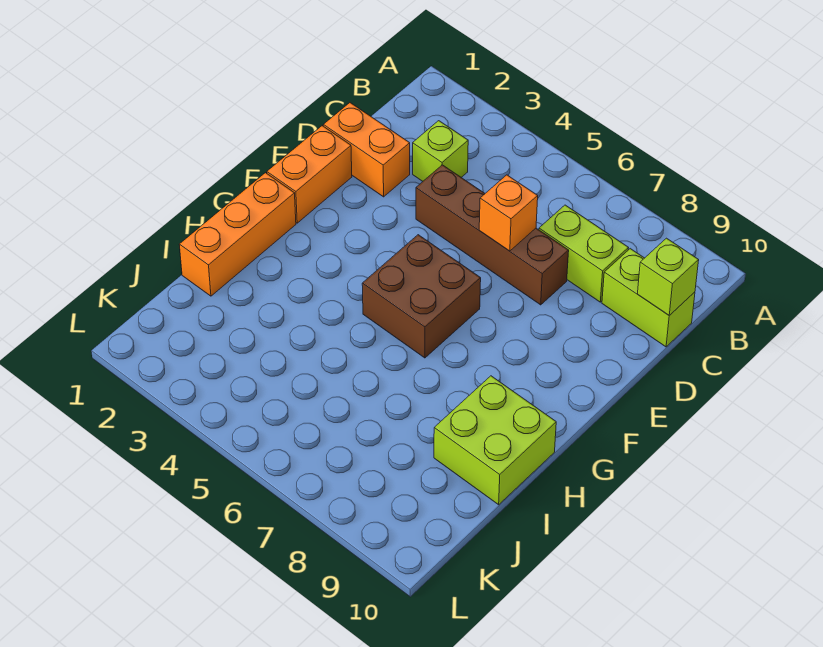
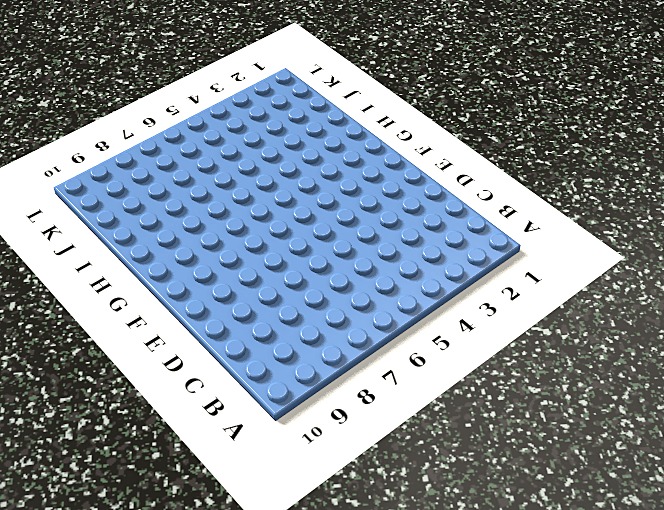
none -> lime brick C3 level 1
none -> lime brick C7:C8 level 1

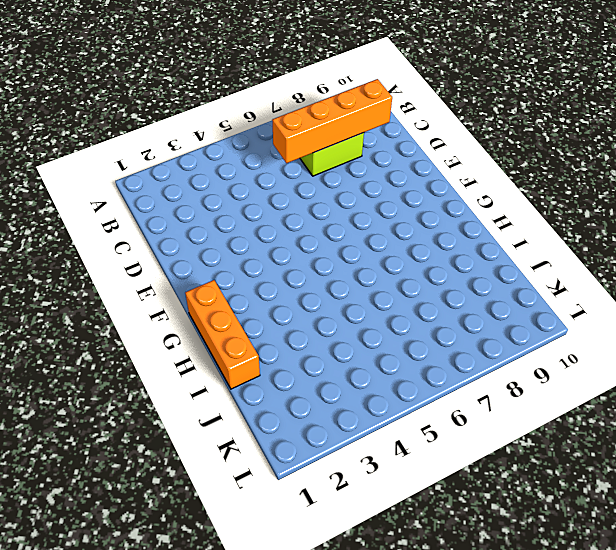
orange brick C6:C9 level 2 -> none
none -> lime brick C3 level 1
none -> lime brick C9:C10 level 1

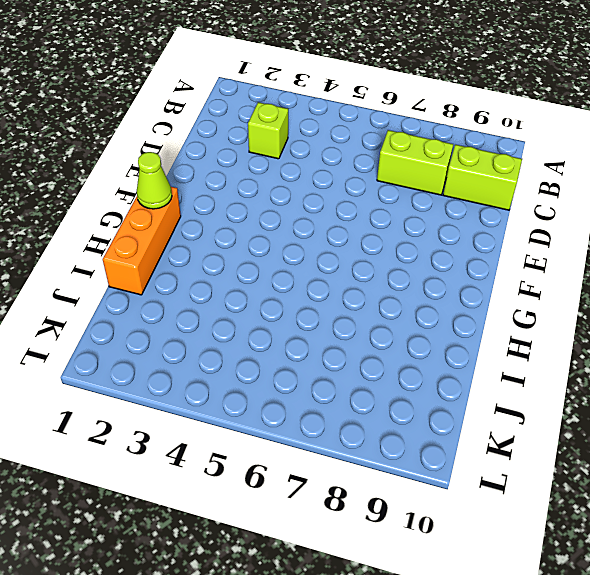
lime cone G1 level 2 -> none
none -> orange brick D1:D2 level 1
none -> brown brick D4:D7 level 1

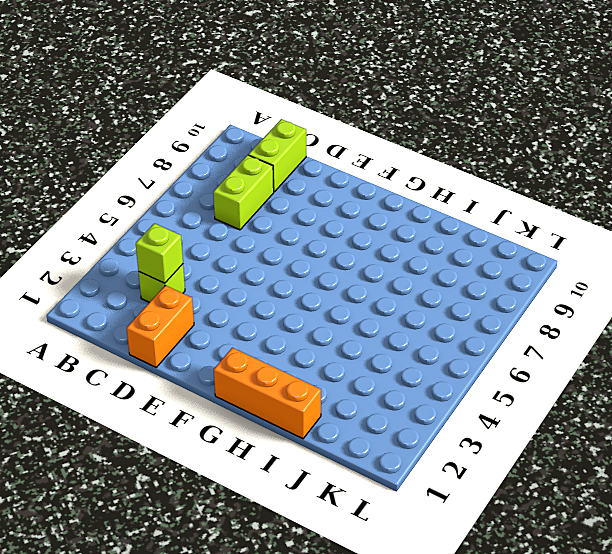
lime brick C3 level 2 -> lime brick C10 level 2
none -> brown brick D4:D7 level 1
none -> orange brick E1:F1 level 1

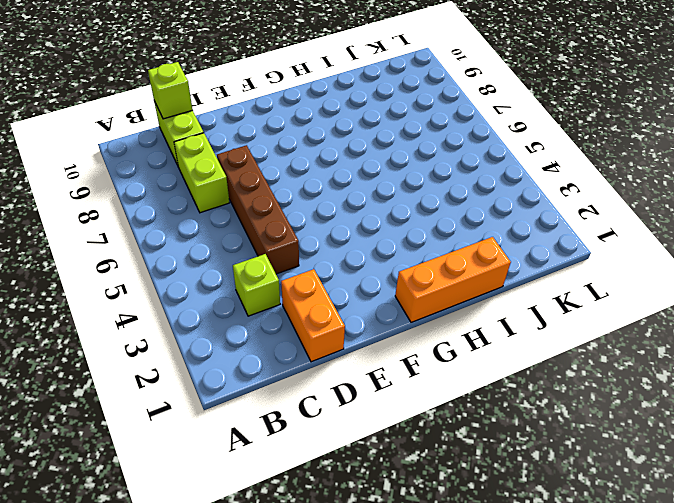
none -> orange brick E1:F1 level 1
none -> brown brick F5:G6 level 1

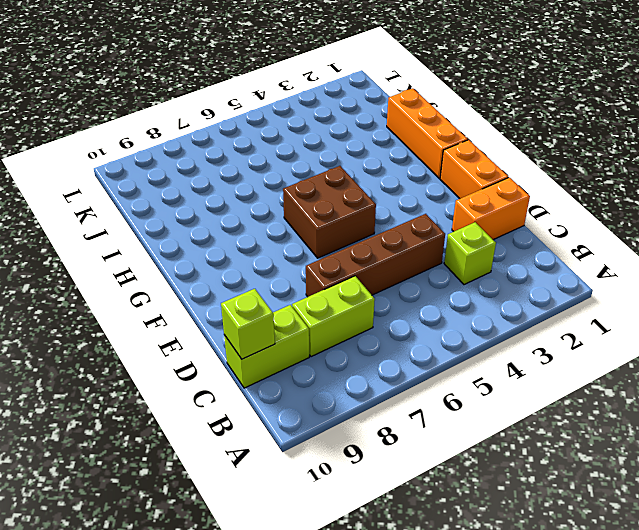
none -> lime brick H9:I10 level 1
none -> orange brick D6 level 2

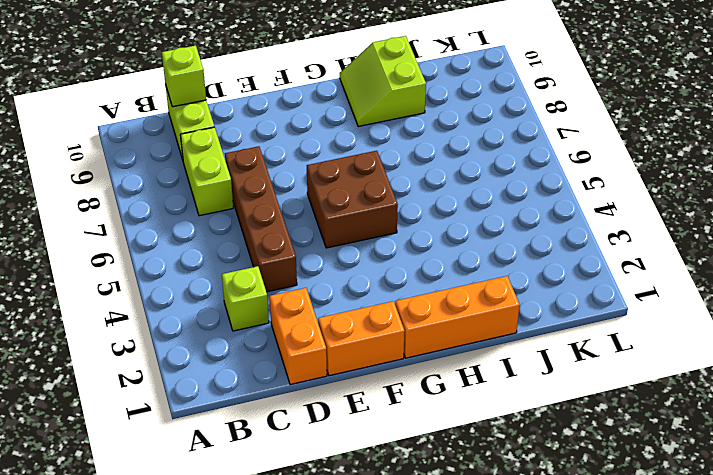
lime slope H9:I10 level 1 top I -> lime brick H9:I10 level 1
none -> orange brick D6 level 2

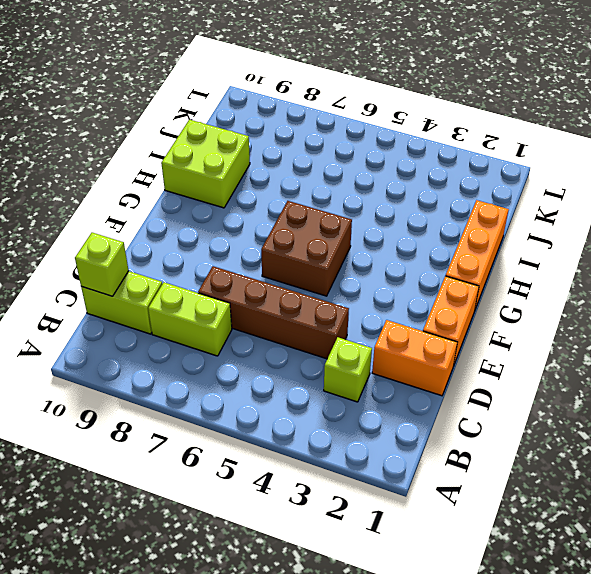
none -> orange brick D6 level 2

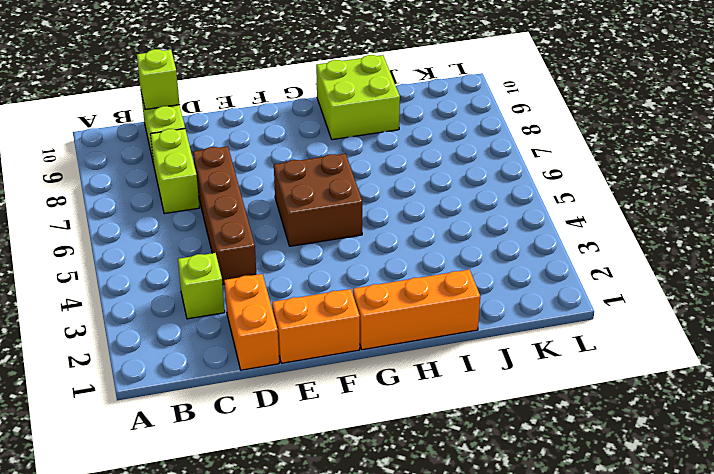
none -> orange brick D6 level 2

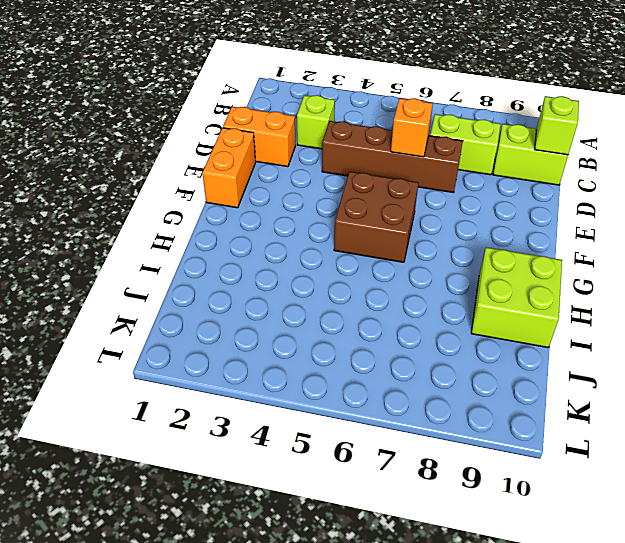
none -> orange brick G1:I1 level 1

